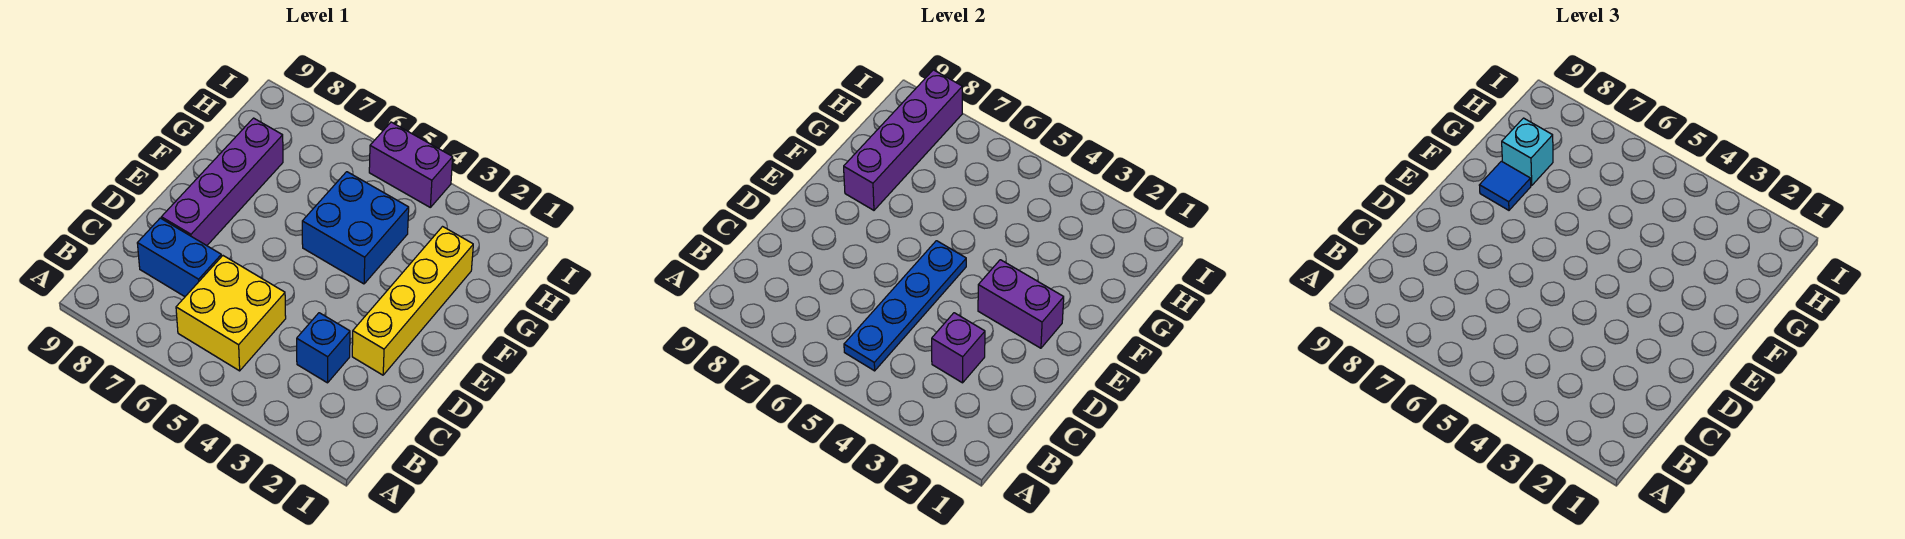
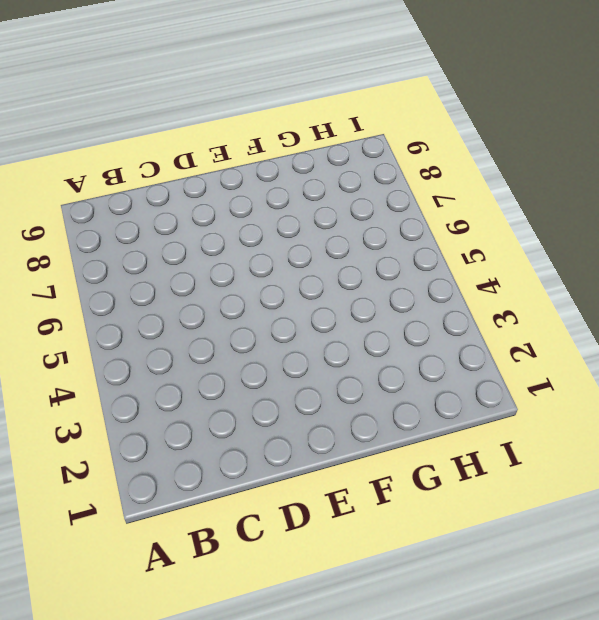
none -> yellow brick B5:C6 level 1
none -> blue brick C3 level 1
none -> blue brick C7:C8 level 1

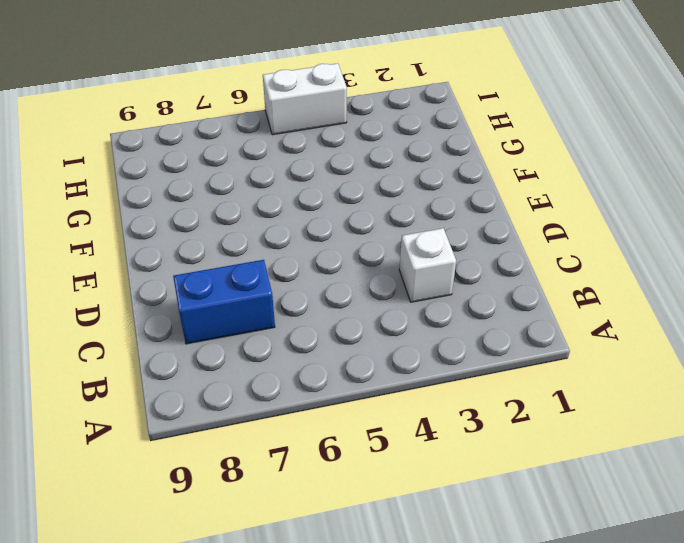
white brick C3 level 1 -> blue brick C3 level 1
white brick I4:I5 level 1 -> purple brick I4:I5 level 1
none -> yellow brick B5:C6 level 1
none -> yellow brick D2:G2 level 1
none -> purple brick D8:G8 level 1

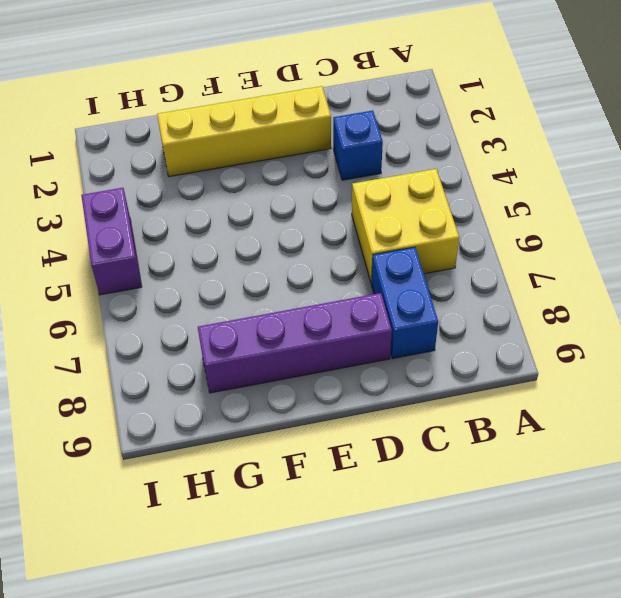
none -> blue brick F4:G5 level 1
none -> blue plate B5:E5 level 2
none -> purple brick C3 level 2

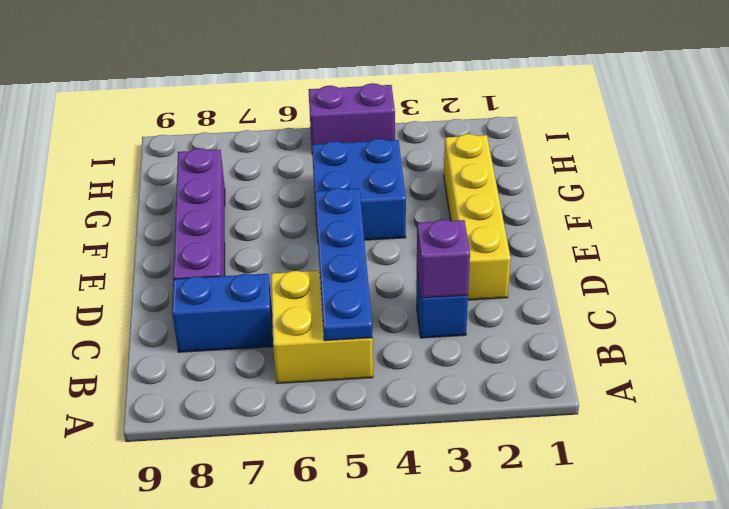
none -> purple brick E2:E3 level 2
none -> purple brick F8:I8 level 2
none -> blue tile F8 level 3

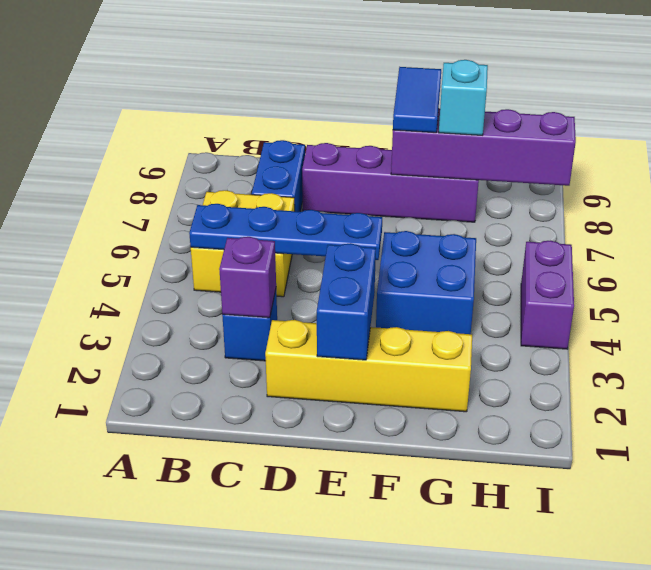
blue brick E2:E3 level 2 -> purple brick E2:E3 level 2
blue tile F8:F9 level 3 -> blue tile F8 level 3

